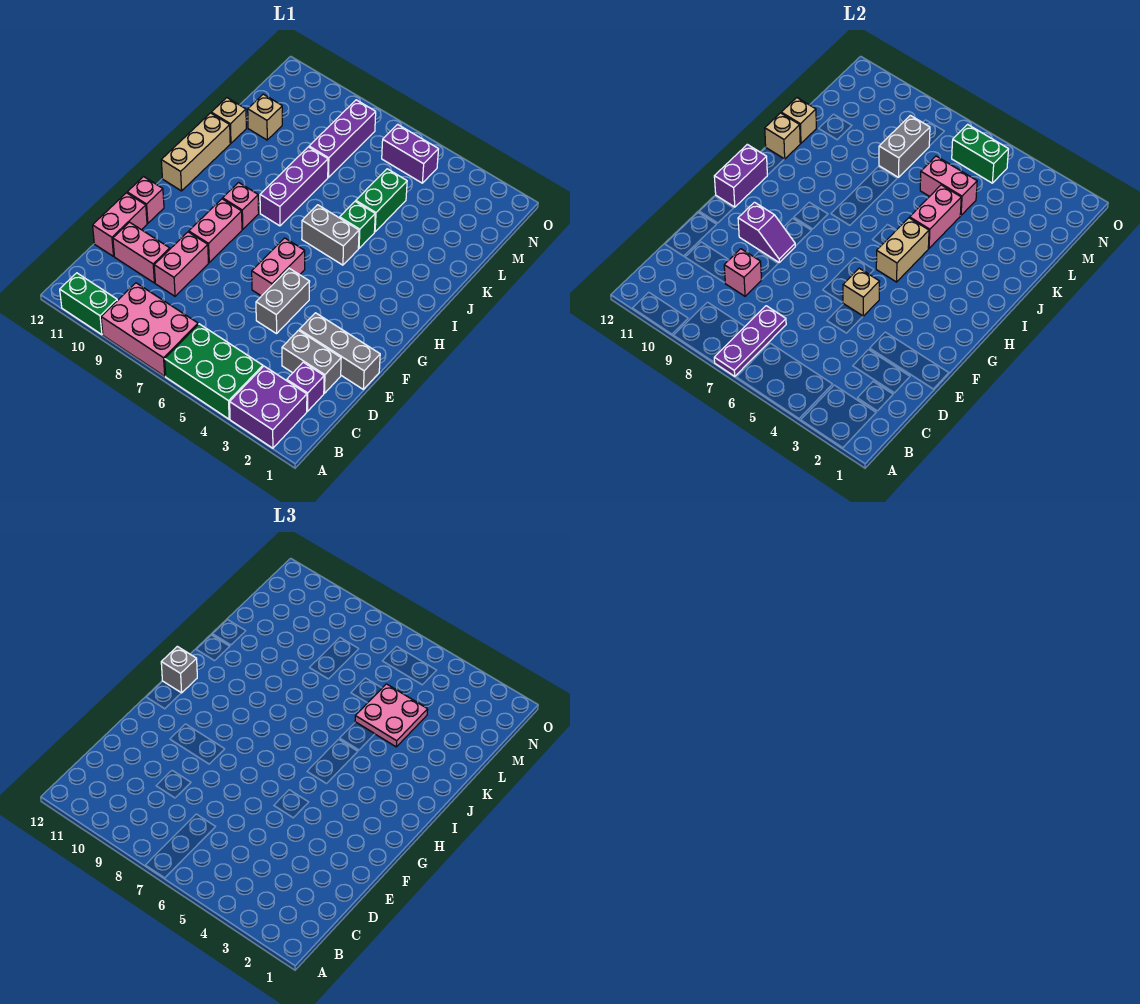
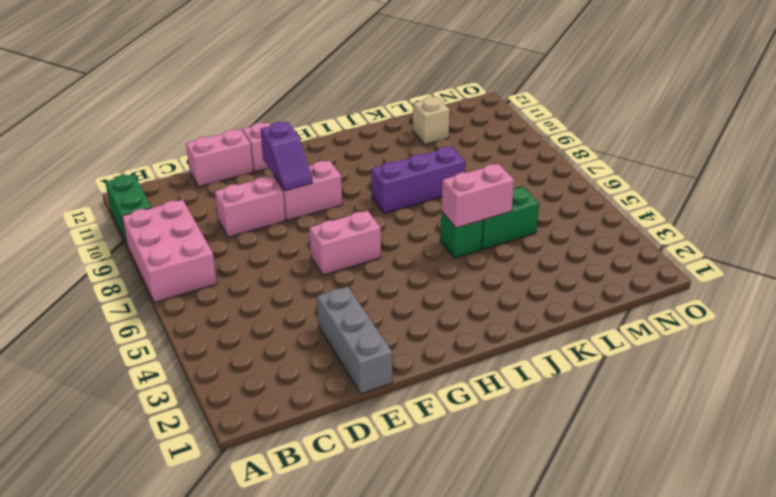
none -> purple brick A2:B3 level 1
none -> green brick A4:B6 level 1
none -> purple brick C2 level 1
none -> grey brick D2:D3 level 1

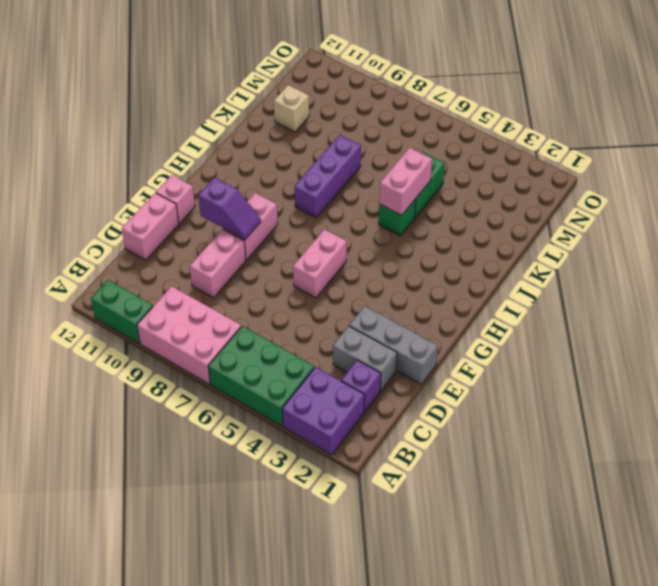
none -> pink brick D10:D11 level 1
none -> grey brick E5:F5 level 1
none -> pink brick H9 level 1
none -> tan brick H12:J12 level 1

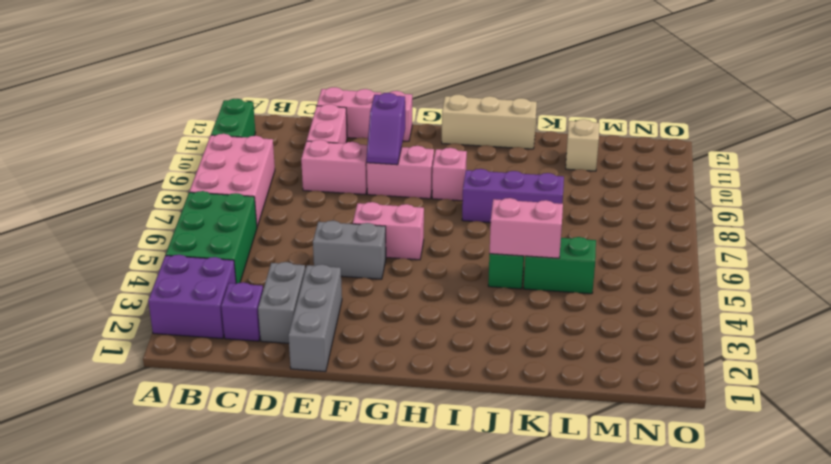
none -> grey brick I5:I6 level 1
none -> tan brick K12 level 1
none -> purple brick L8:N8 level 1
none -> purple brick N5:N6 level 1

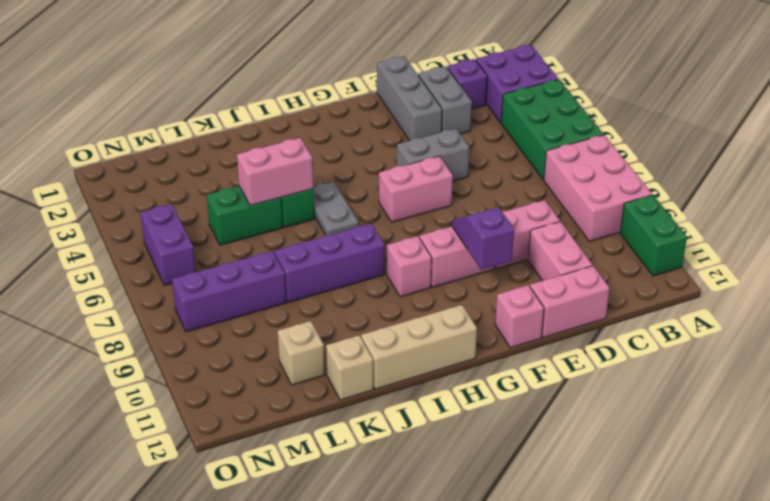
grey plate I5:I6 level 1 -> grey brick I5:I6 level 1
none -> purple plate A7:C7 level 2
none -> pink brick D9 level 2
none -> tan brick F5 level 2
none -> purple brick G12:H12 level 2

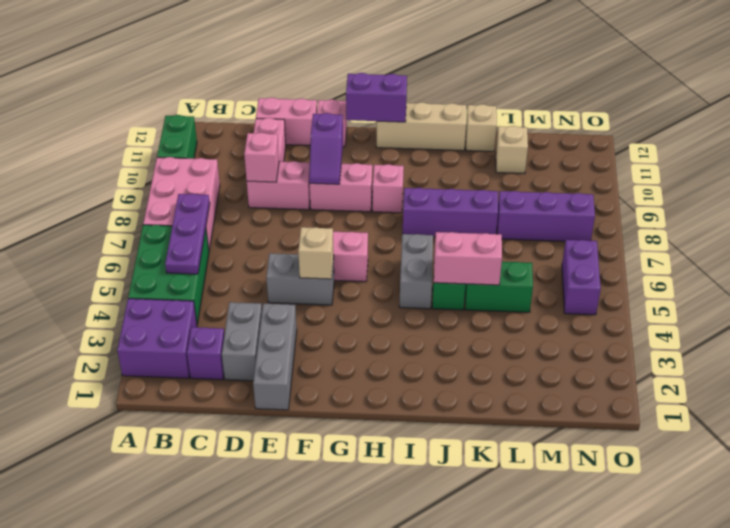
purple plate B5:B7 level 2 -> purple plate A7:C7 level 2
none -> tan brick H5:I5 level 2
none -> tan brick J12 level 2
none -> tan brick K12 level 2
none -> pink brick L5:L6 level 2

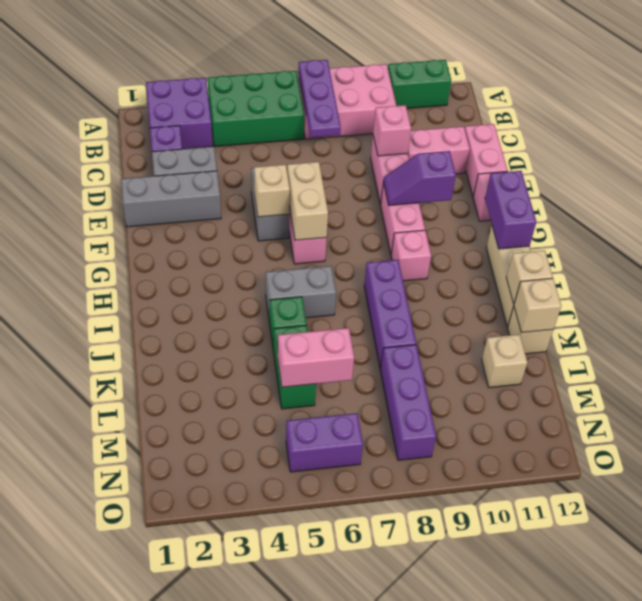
tan brick F6:G6 level 2 -> tan brick H5:I5 level 2
none -> pink brick J5:K5 level 2
none -> grey brick L8:M8 level 2
none -> green brick N5:N6 level 2
none -> grey brick H12 level 3

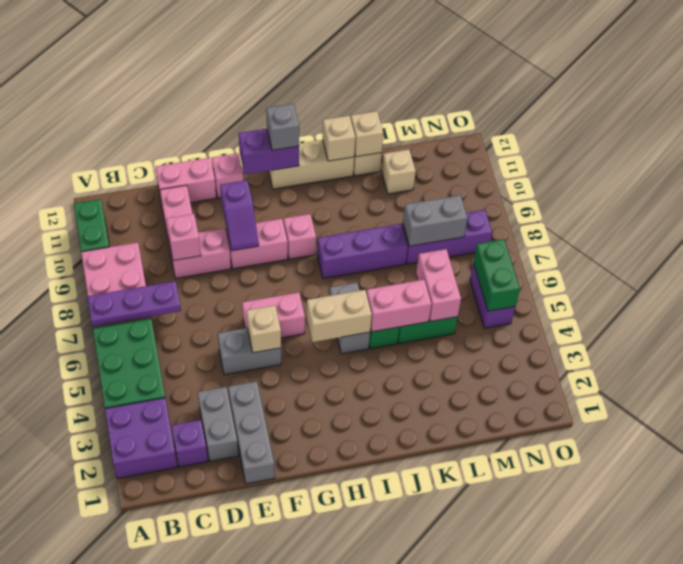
none -> pink plate K4:L5 level 3

